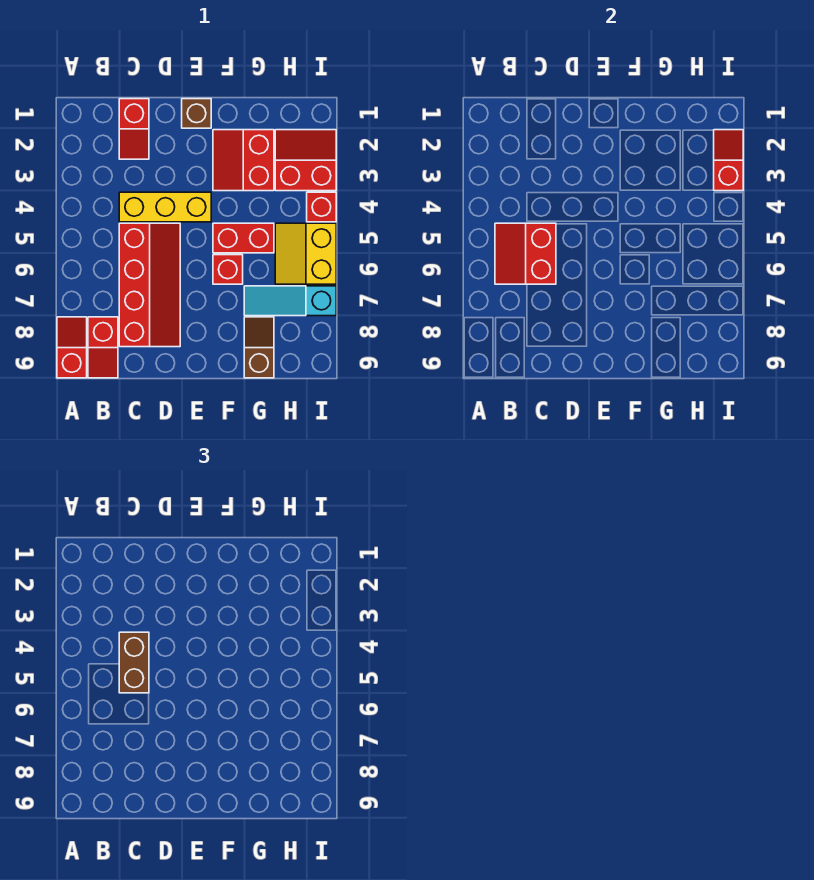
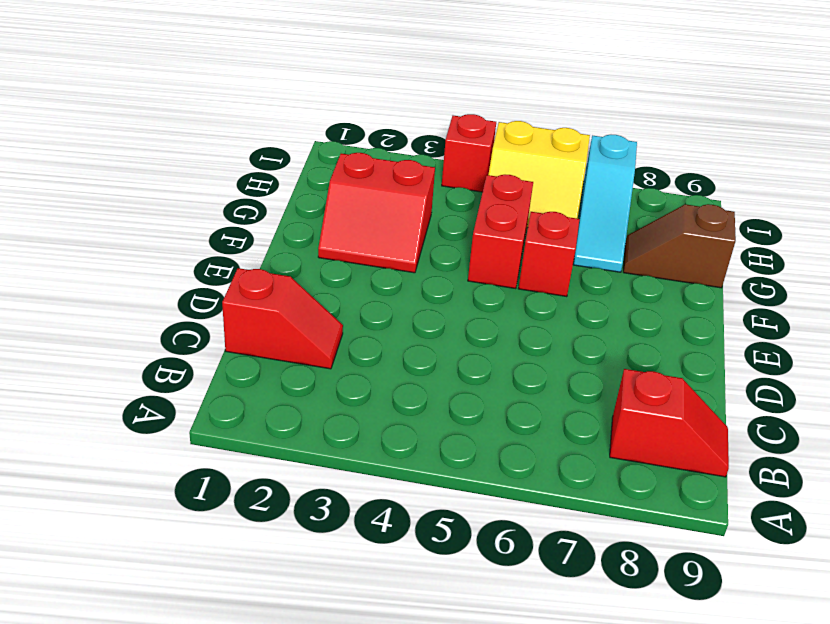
none -> red slope A8:A9 level 1 top 9
none -> yellow brick C4:E4 level 1
none -> red slope C5:D8 level 1 top C

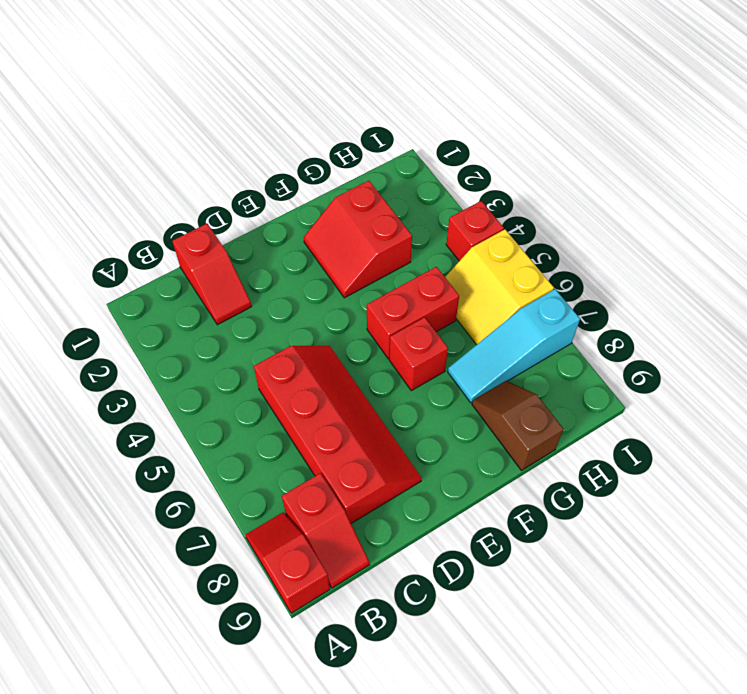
none -> yellow brick C4:E4 level 1
none -> brown brick E1 level 1
none -> red slope H2:I3 level 1 top 3

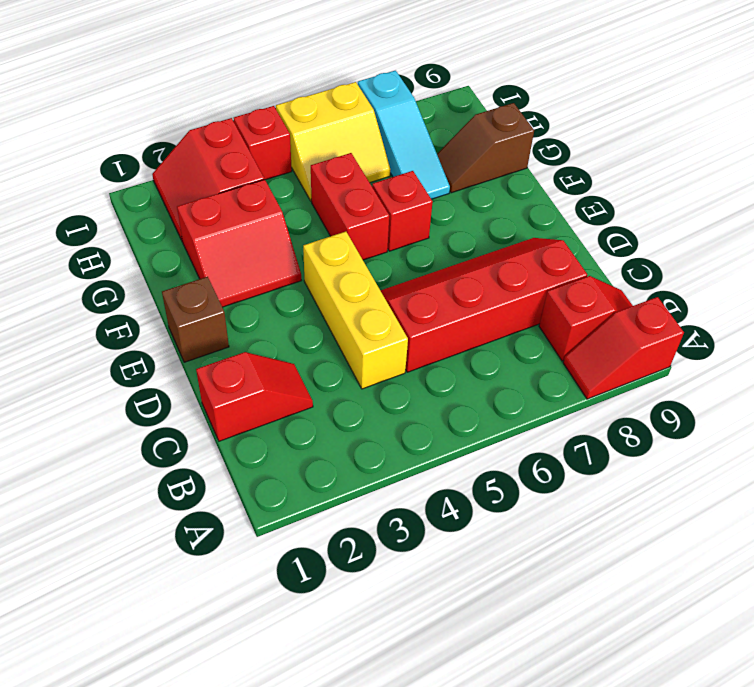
none -> red slope B5:C6 level 2 top C
none -> red slope I2:I3 level 2 top 3
none -> brown brick C4:C5 level 3

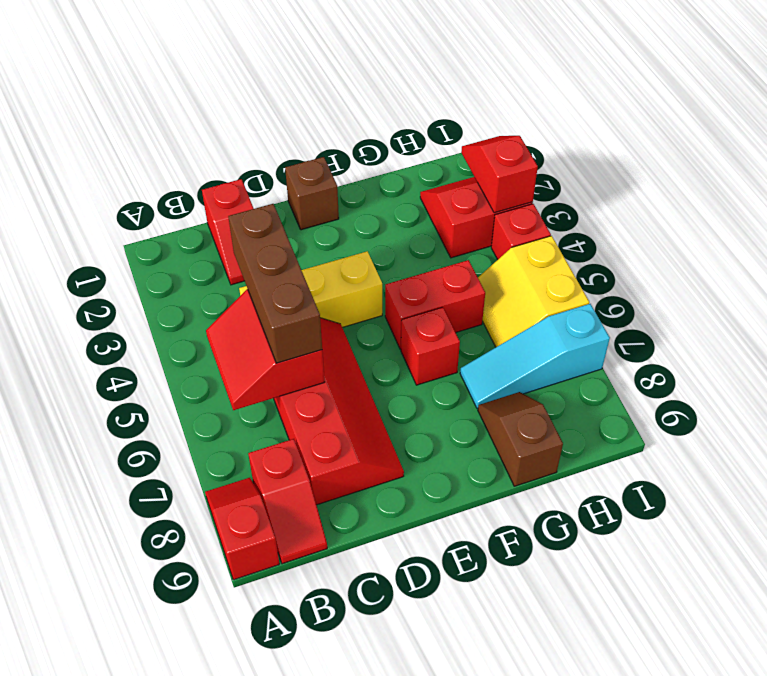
brown brick C4:C6 level 3 -> brown brick C4:C5 level 3
none -> red slope F2:G3 level 1 top G

